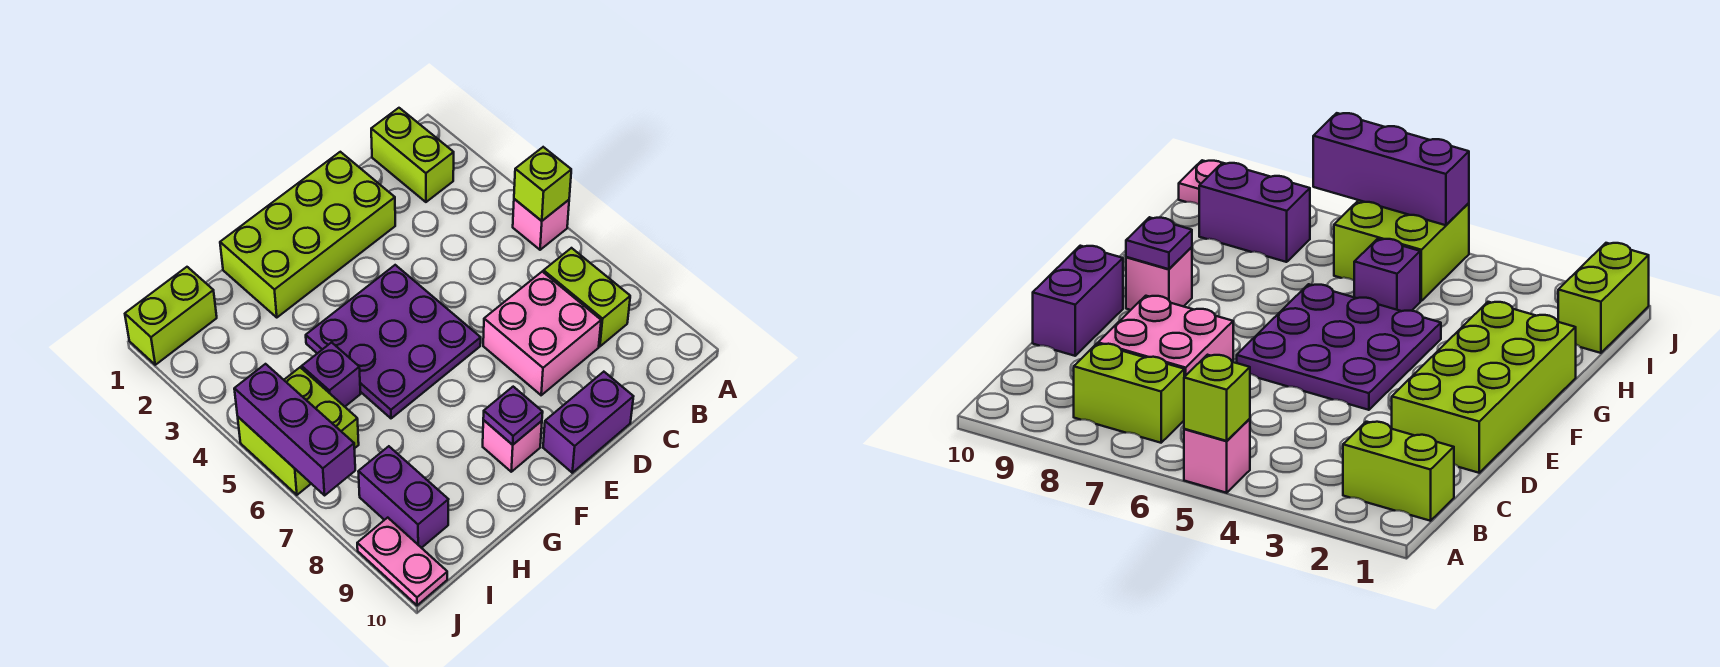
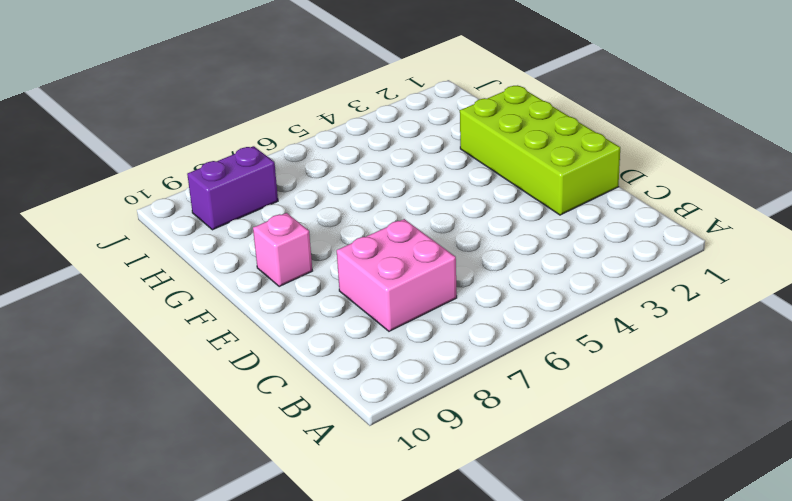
none -> pink brick A5 level 1
none -> lime brick B1:B2 level 1
none -> lime brick B7:B8 level 1

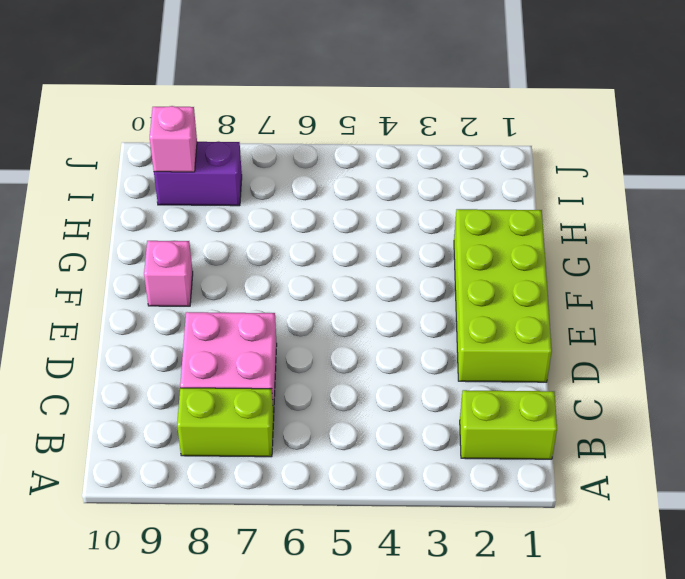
pink brick I9 level 2 -> pink brick A5 level 1
none -> purple brick D10:E10 level 1
none -> purple plate E4:G6 level 1
none -> purple brick H5 level 1

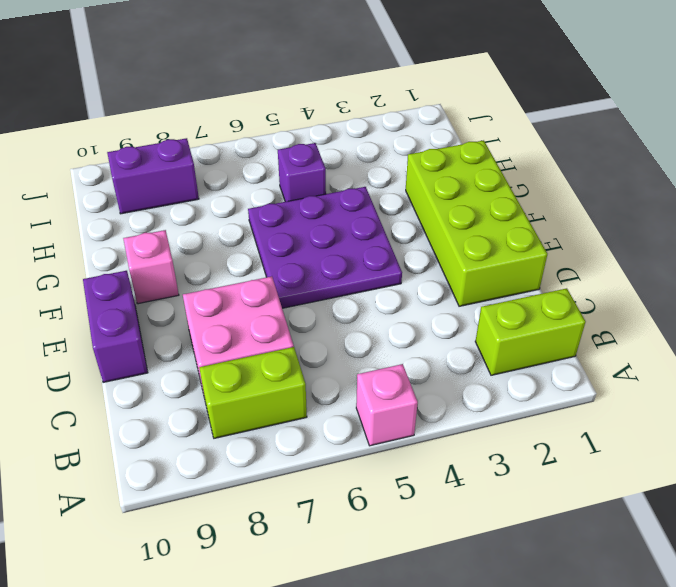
none -> lime brick I1:J1 level 1
none -> lime brick I5:J6 level 1
none -> pink plate J9:J10 level 1

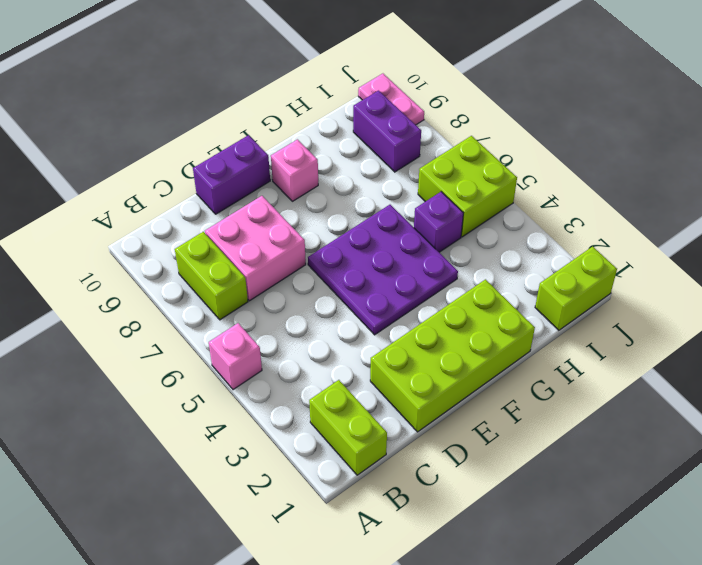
none -> lime brick A5 level 2
none -> purple plate F9 level 2
none -> purple brick J5:J7 level 2

